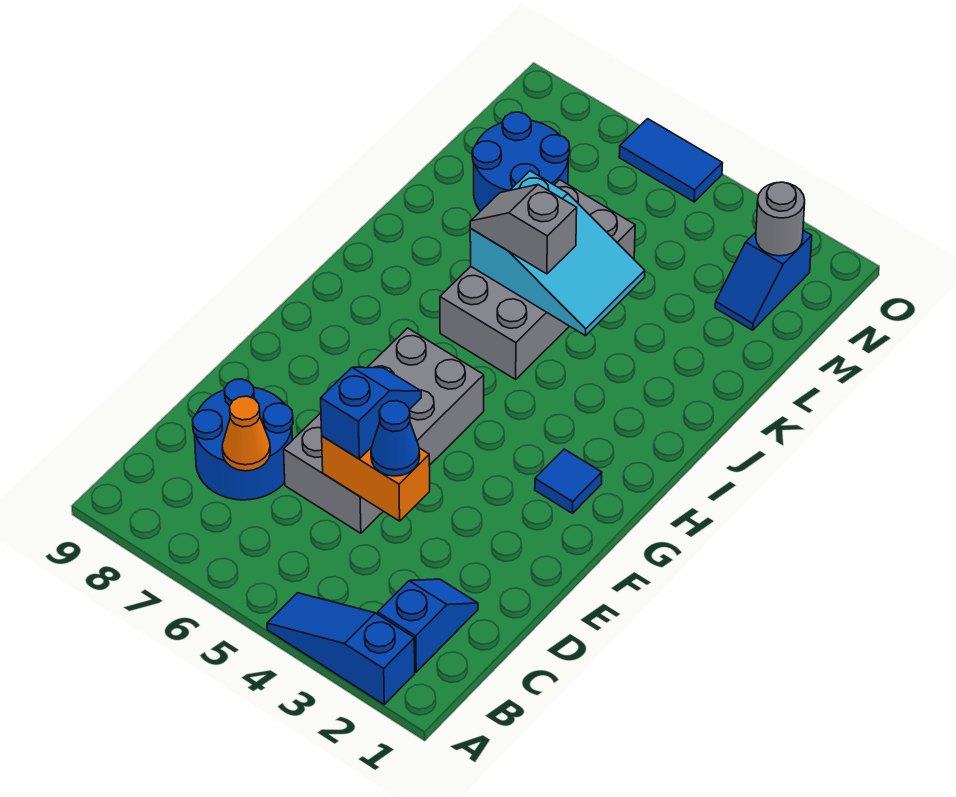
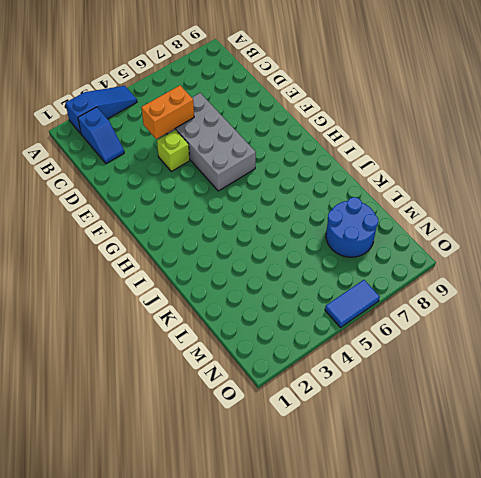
lime brick E4 level 1 -> none
none -> blue round brick C7:D8 level 1
none -> blue tile G2 level 1
none -> grey brick I5:L6 level 1

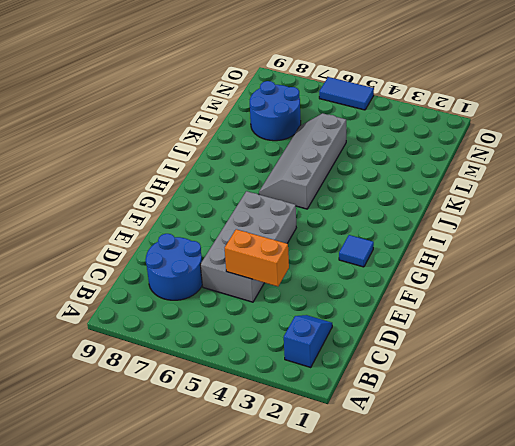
grey slope I5:L6 level 1 top 5 -> grey brick I5:L6 level 1
none -> blue slope A2:A4 level 1 top 2
none -> blue slope M2:N2 level 1 top N
none -> orange cone C7 level 2

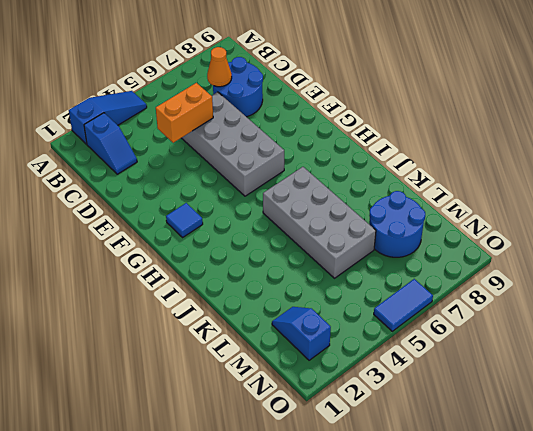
none -> cyan slope J4:K6 level 2 top 6
none -> grey round brick N2 level 2
none -> blue cone D4 level 3

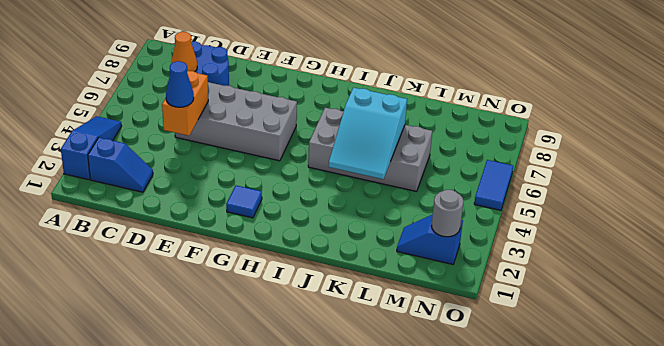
none -> blue round brick L7:M8 level 1
none -> blue slope D5:E5 level 3 top D
none -> grey slope J5:J6 level 3 top 5

